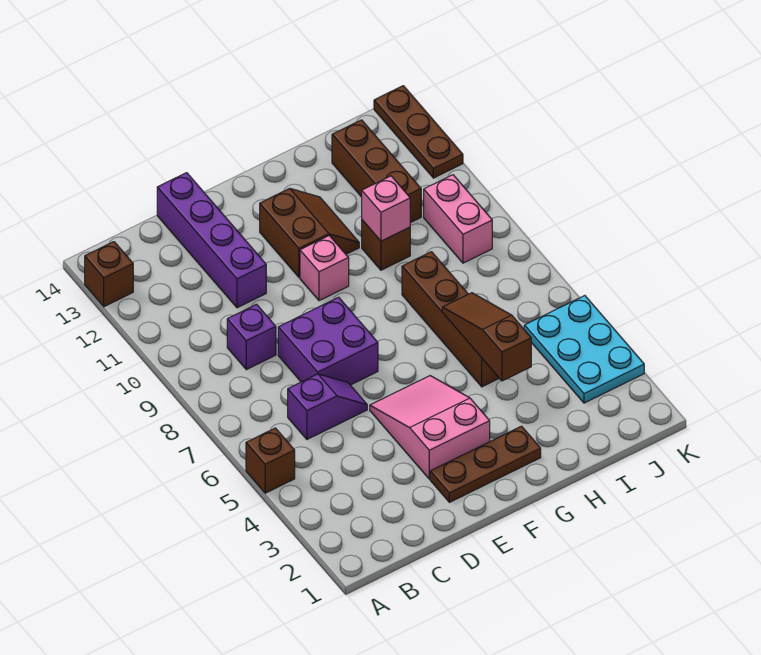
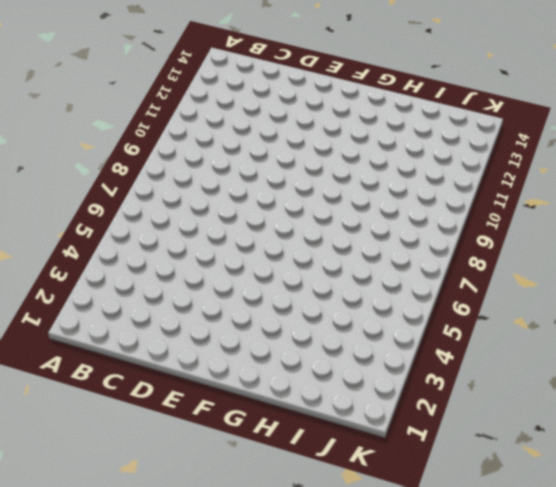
none -> brown brick A5 level 1
none -> brown brick A13 level 1
none -> purple slope C6:D6 level 1 top C

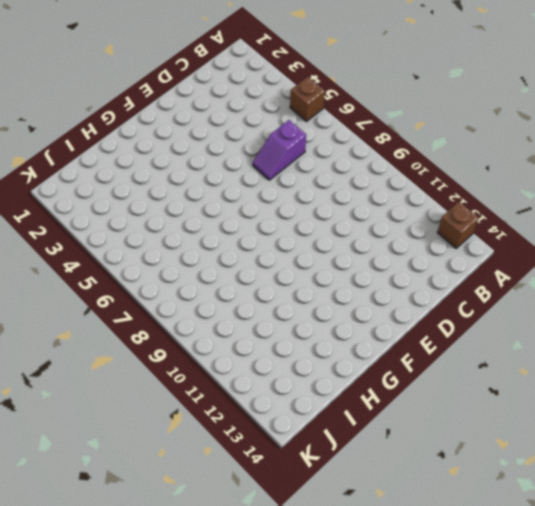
none -> purple brick C9 level 1
none -> purple brick D7:E8 level 1
none -> purple brick D11:D14 level 1

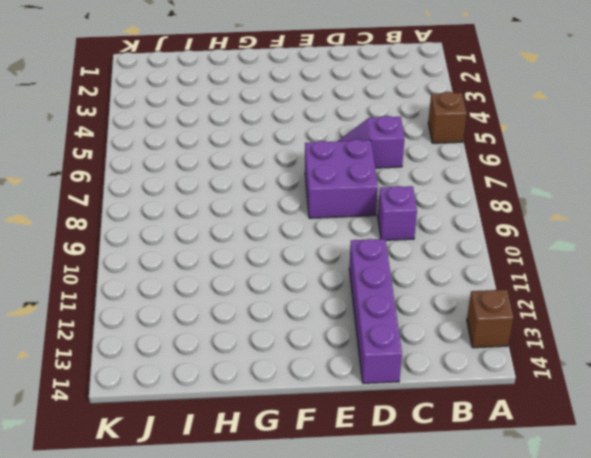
none -> brown plate E2:G2 level 1
none -> pink slope E3:F5 level 1 top 3
none -> pink brick F10 level 1

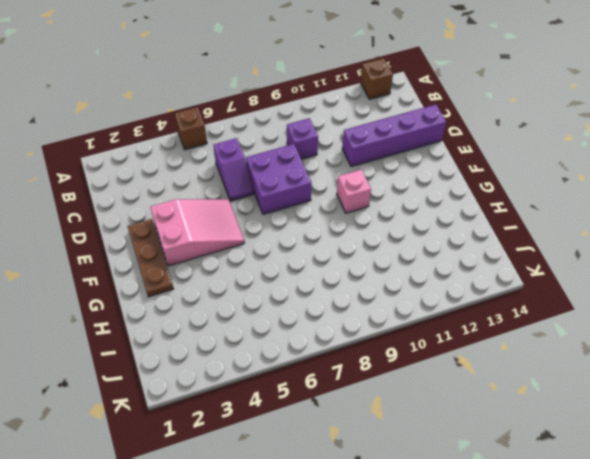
none -> brown slope F11:G12 level 1 top F
none -> brown brick H5:H8 level 1
none -> brown brick H10 level 1

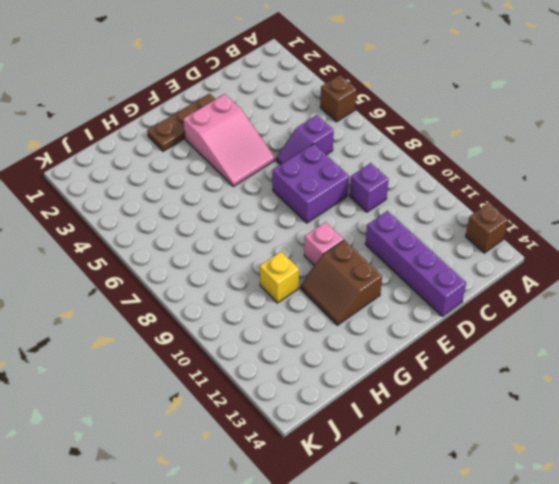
yellow brick H10 level 1 -> brown brick H10 level 1
none -> brown brick H5:H8 level 1
none -> brown brick I11:I13 level 1
none -> cyan plate J3:K5 level 1

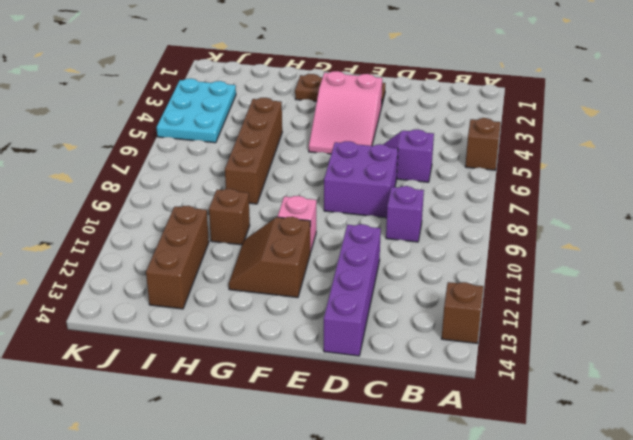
none -> pink brick J9:J10 level 1
none -> brown plate K12:K14 level 1
none -> brown slope H4:H6 level 2 top 4

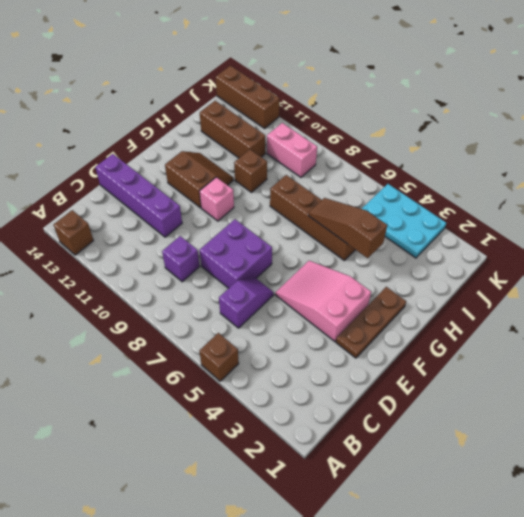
brown brick K12:K14 level 1 -> brown plate K12:K14 level 1
none -> pink brick H10 level 2

